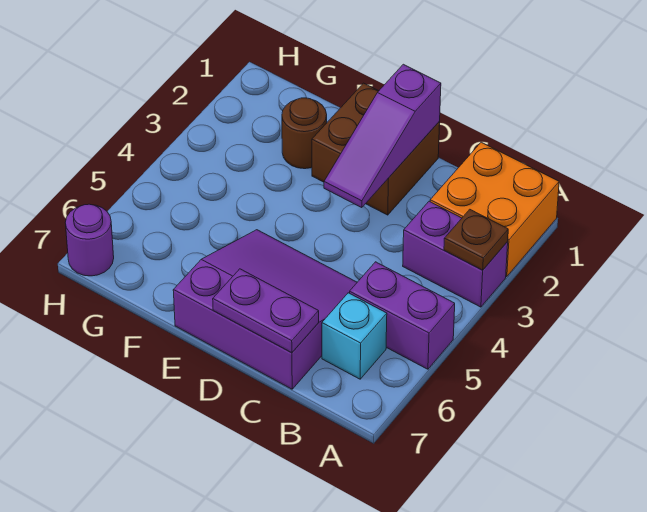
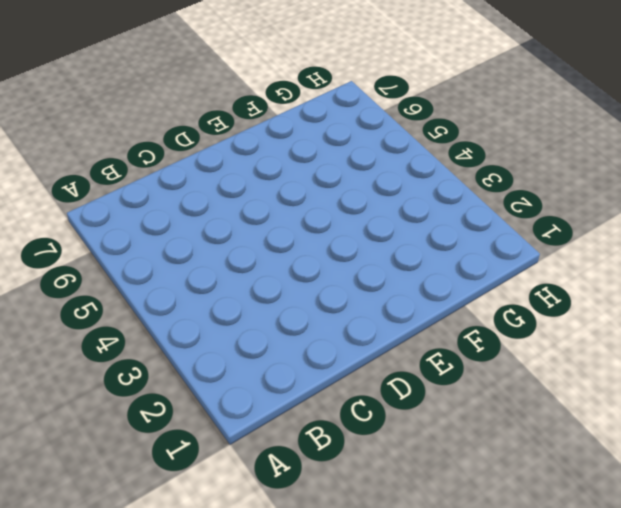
none -> orange brick A1:B2 level 1
none -> purple brick A3:B3 level 1

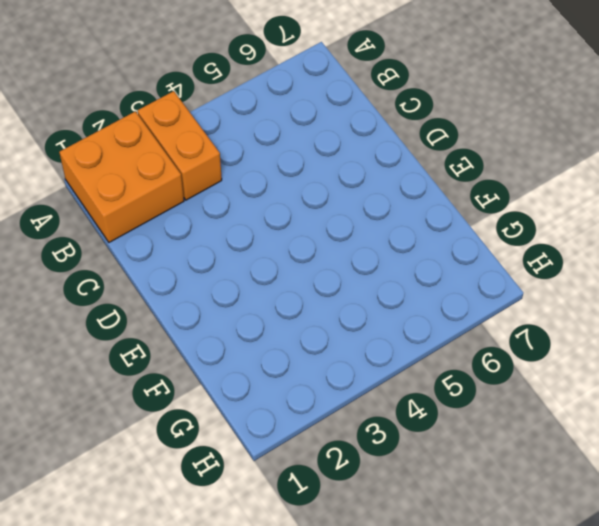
orange brick A3:B3 level 1 -> purple brick A3:B3 level 1
none -> purple brick A5:B5 level 1
none -> cyan brick B6 level 1

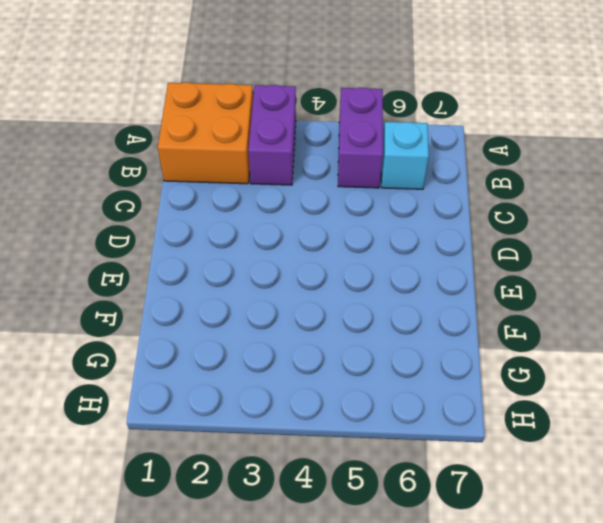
none -> purple slope C5:E7 level 1 top 7
none -> brown brick D1:E2 level 1

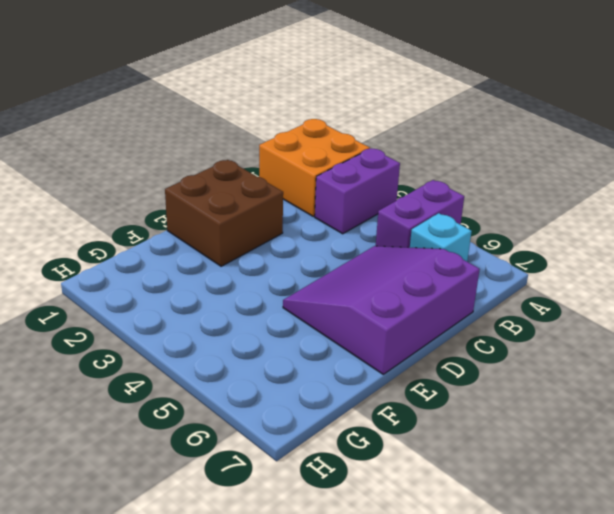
none -> brown round brick F2 level 1
none -> purple round brick H7 level 1

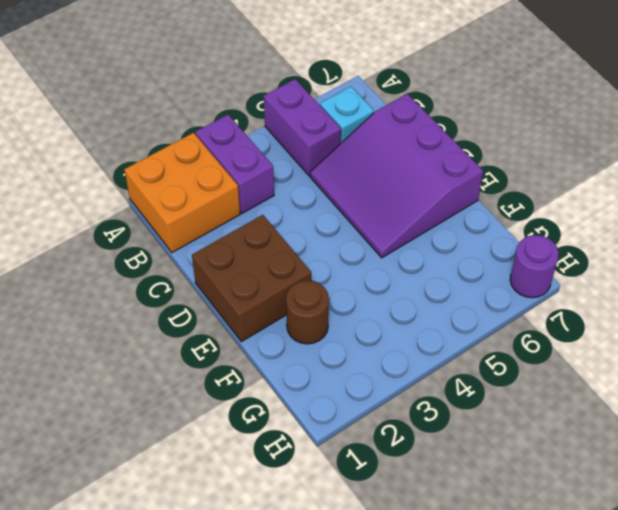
none -> brown plate A3 level 2
none -> purple plate C7:D7 level 2

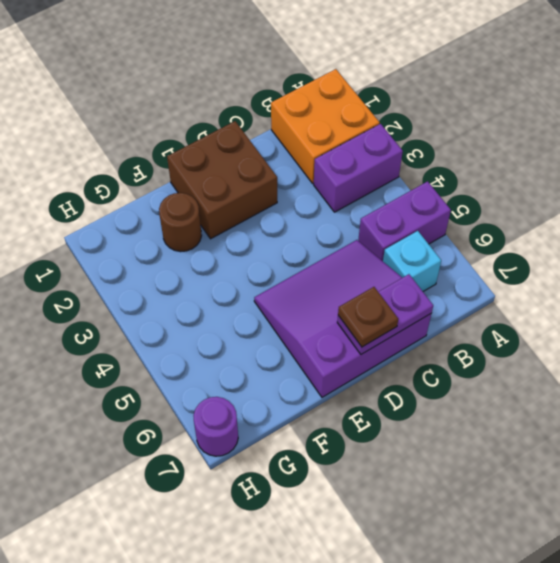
brown plate D7 level 3 -> brown plate A3 level 2
none -> purple slope D1:D3 level 2 top 1

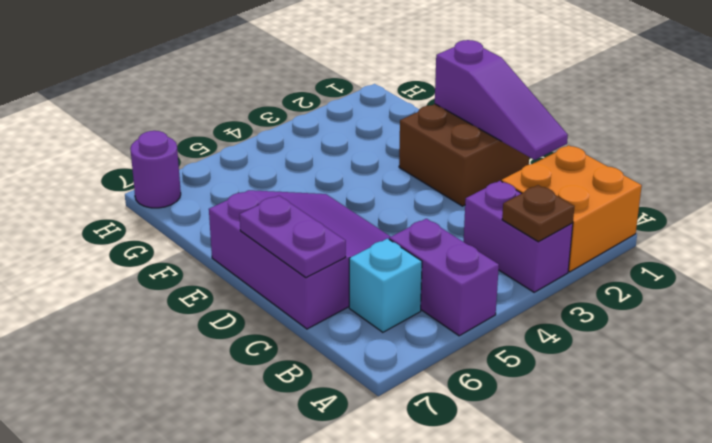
purple slope C1:E1 level 2 top E -> purple slope D1:D3 level 2 top 1
none -> brown round brick F2 level 1

